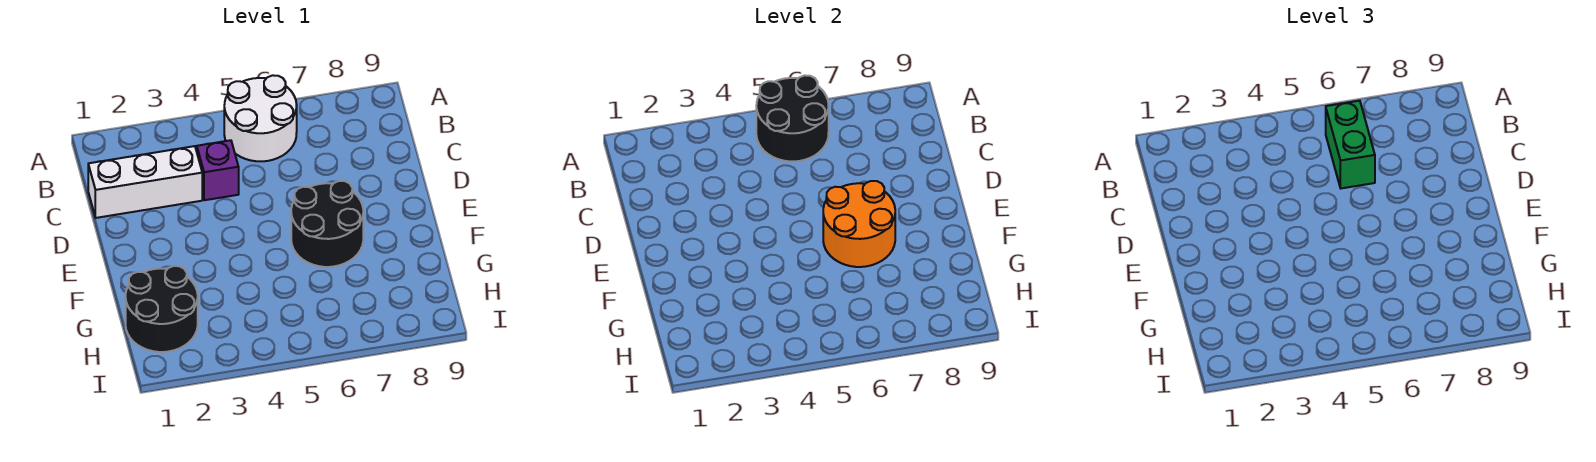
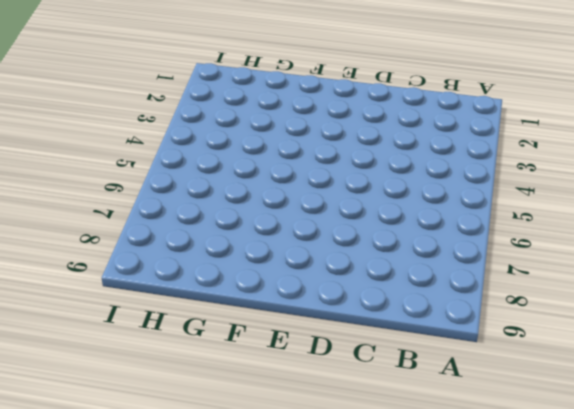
none -> white round brick A5:B6 level 1
none -> white brick C1:C3 level 1

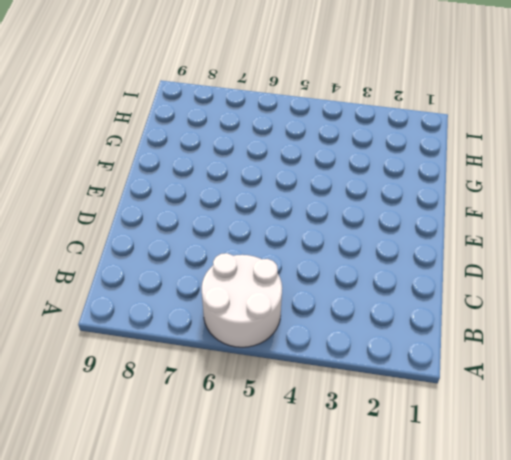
none -> white brick C1:C3 level 1
none -> purple brick C4 level 1

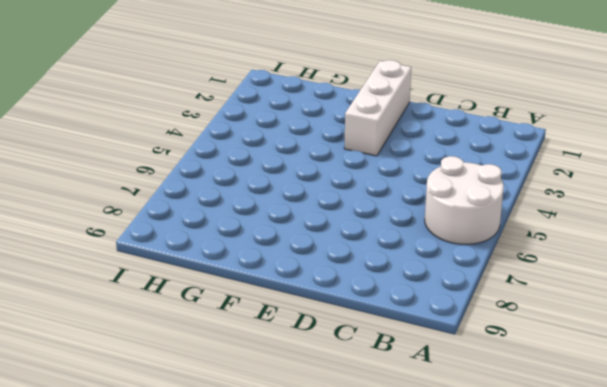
white brick E1:E3 level 1 -> white brick C1:C3 level 1
none -> purple brick C4 level 1
none -> black round brick E6:F7 level 1

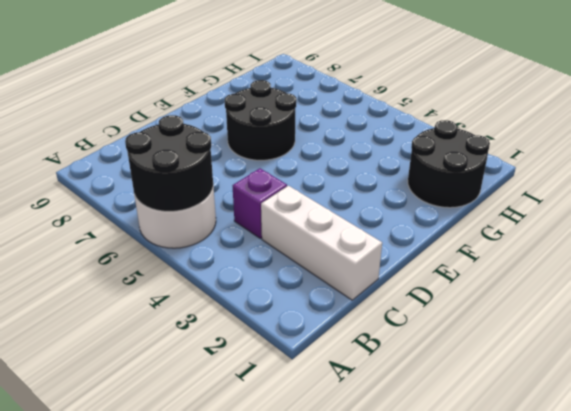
none -> orange round brick E6:F7 level 2
none -> green brick B6:C6 level 3

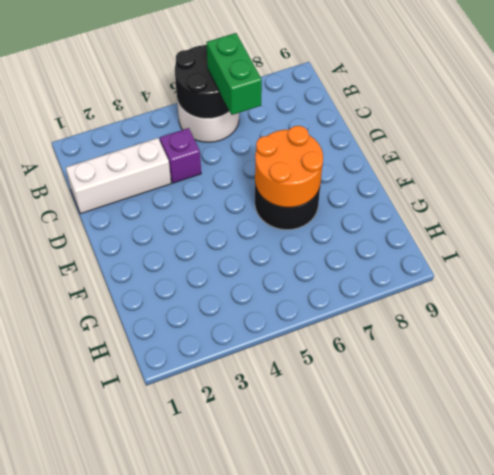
none -> black round brick G1:H2 level 1

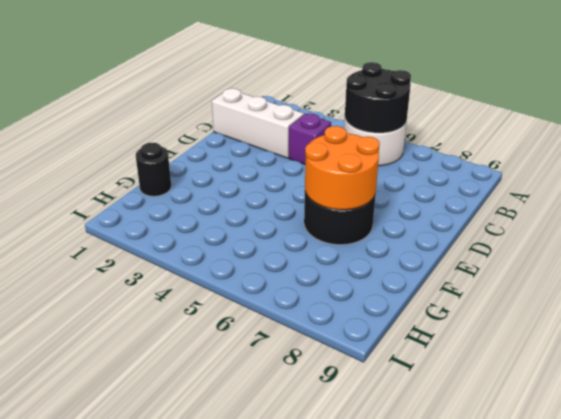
black round brick G1 level 1 -> black round brick G1:H2 level 1
none -> green brick B6:C6 level 3

